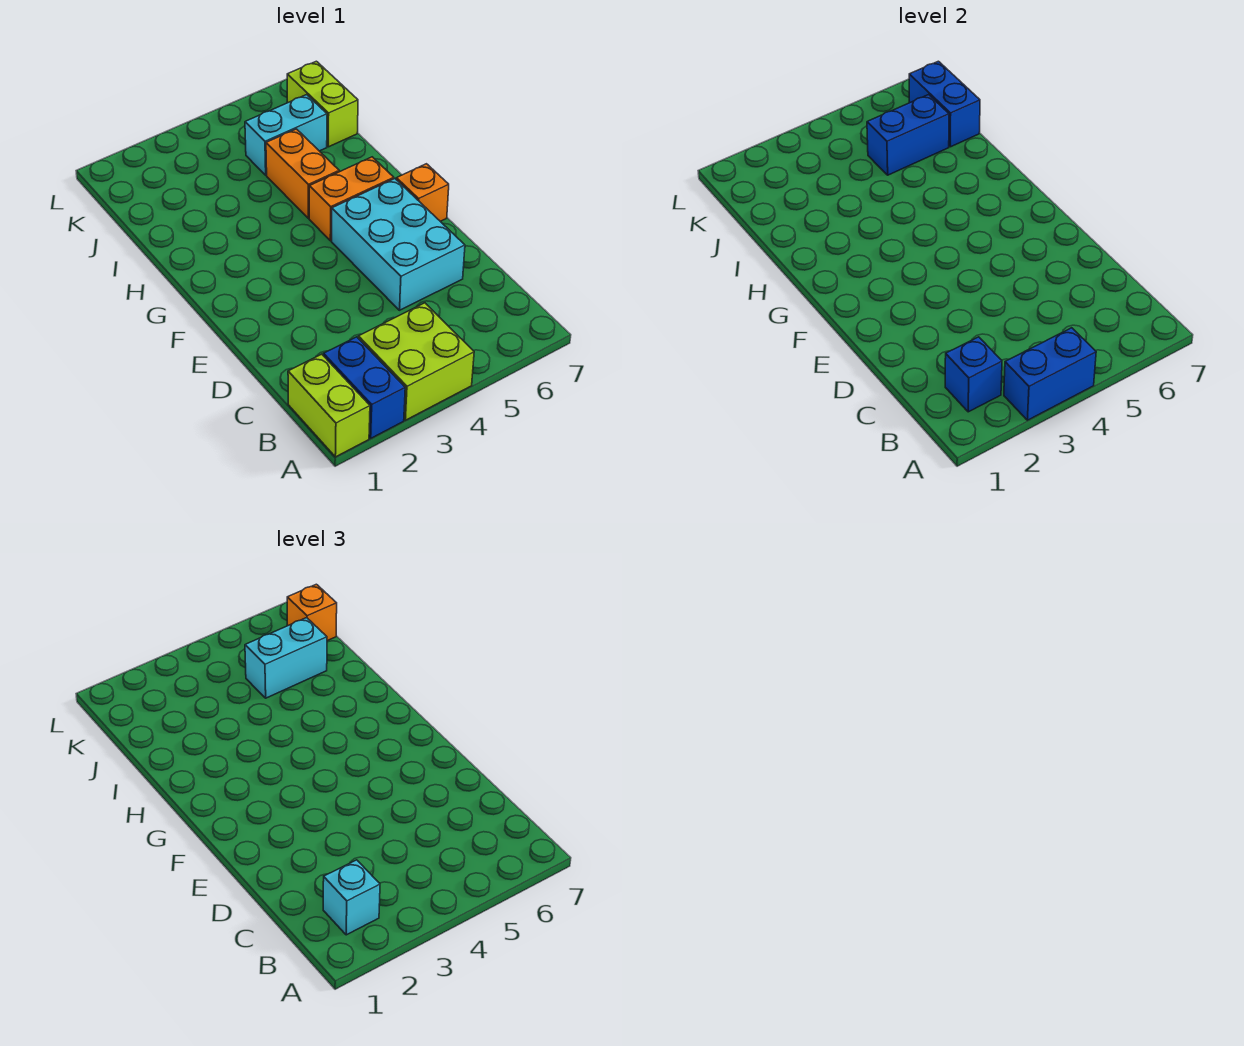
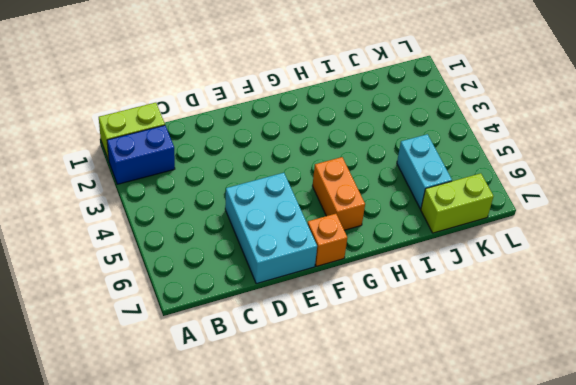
cyan brick D5:E7 level 1 -> cyan brick D5:F6 level 1
none -> lime brick A3:B4 level 1
none -> orange brick H5:I5 level 1
none -> blue brick A3:A4 level 2

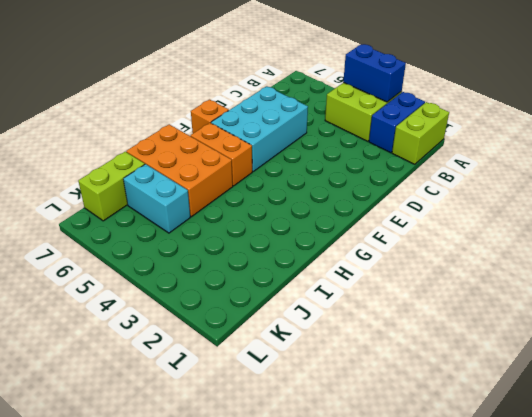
orange brick H5:I7 level 1 -> orange brick H5:I5 level 1
none -> blue brick B2 level 2
none -> blue brick J5:J6 level 2
none -> blue brick J7:K7 level 2

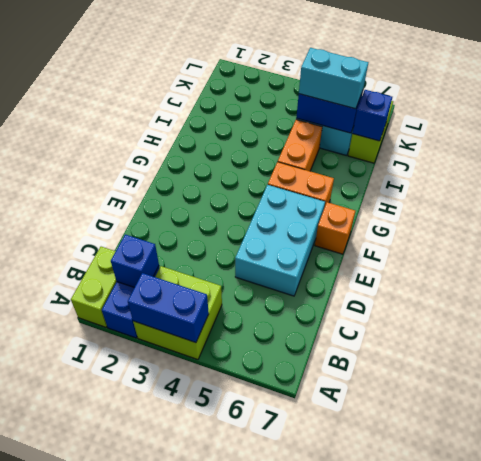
blue brick J7 level 2 -> blue brick J7:K7 level 2
none -> cyan brick B2 level 3
none -> orange brick K7 level 3

